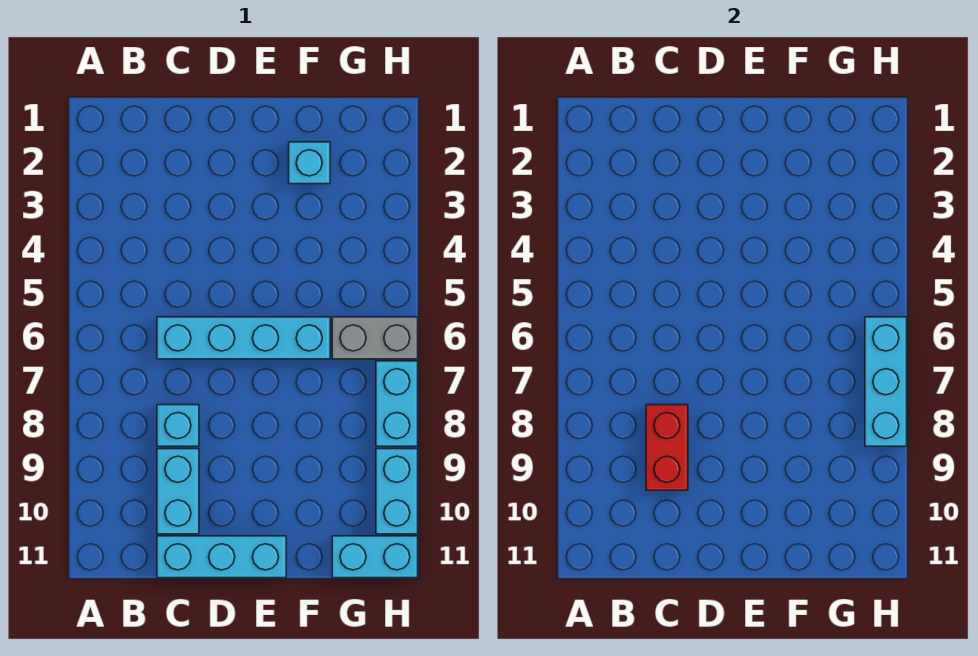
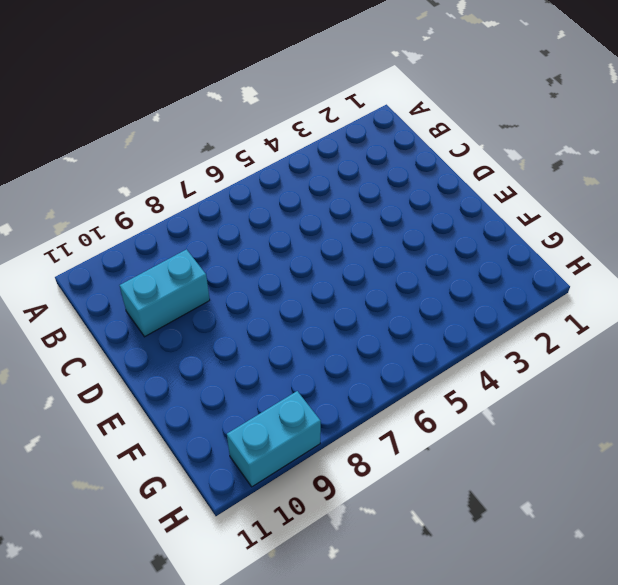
none -> cyan brick C6:F6 level 1
none -> cyan brick C8 level 1

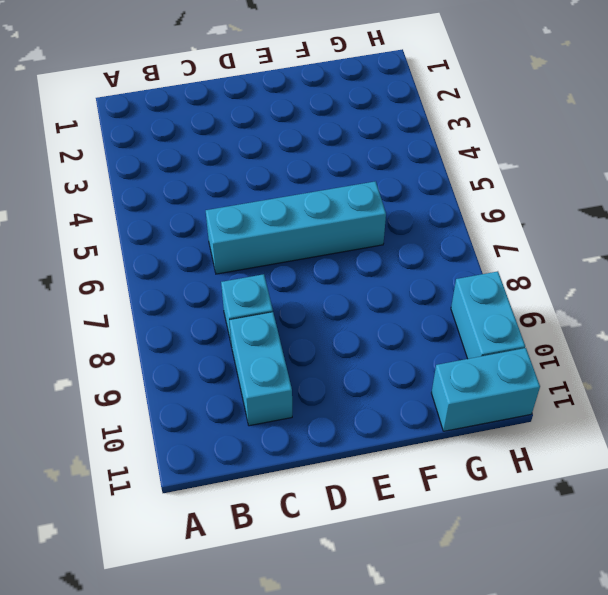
none -> cyan brick C11:E11 level 1
none -> cyan brick F2 level 1

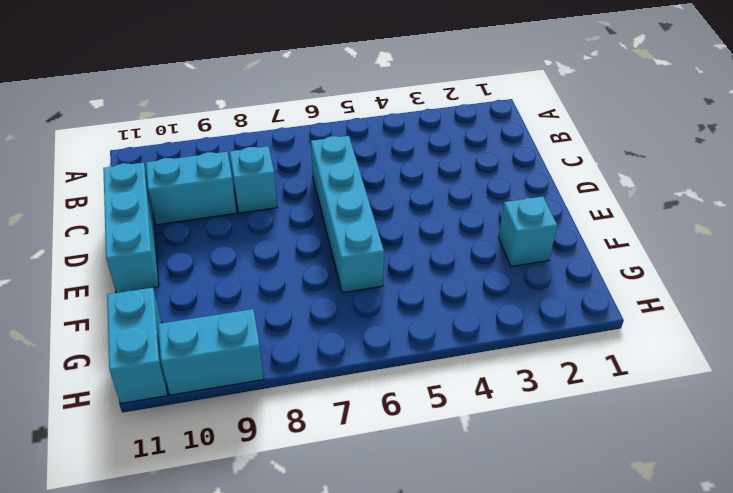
none -> grey brick G6:H6 level 1
none -> cyan brick H7:H8 level 1

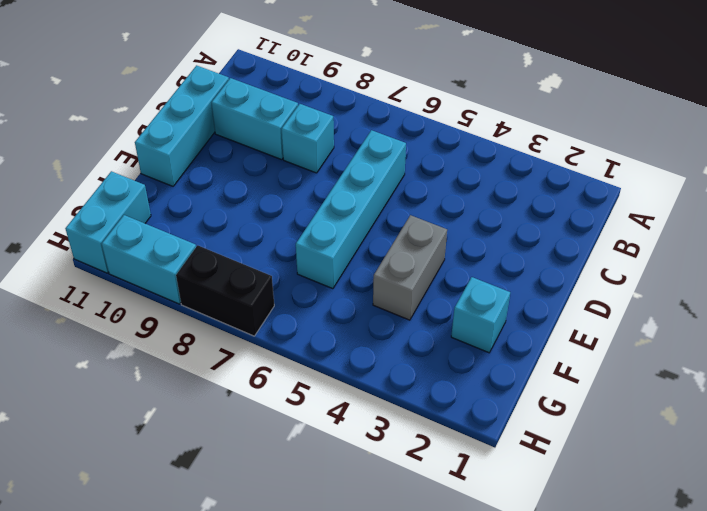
grey brick E4:F4 level 1 -> grey brick G6:H6 level 1
black brick H7:H8 level 1 -> cyan brick H7:H8 level 1
none -> red brick C8:C9 level 2
none -> cyan brick H6:H8 level 2

